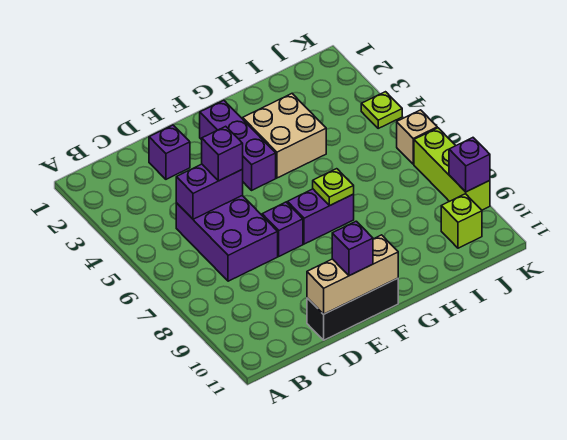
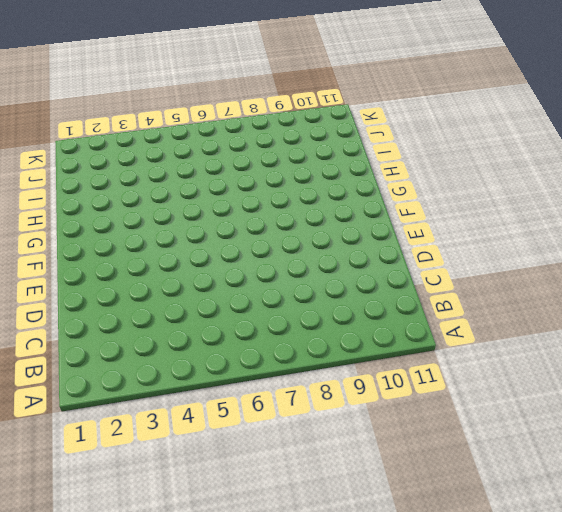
none -> purple brick C5:D7 level 1
none -> purple brick D2 level 1
none -> black brick D11:F11 level 1

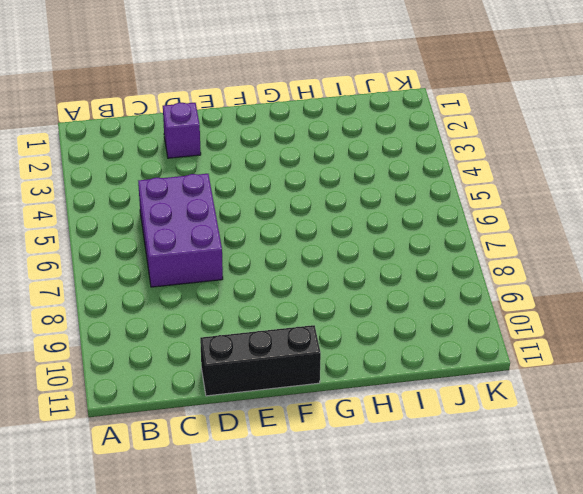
none -> purple brick E7 level 1
none -> purple brick F2:F4 level 1
none -> purple brick F7:G7 level 1

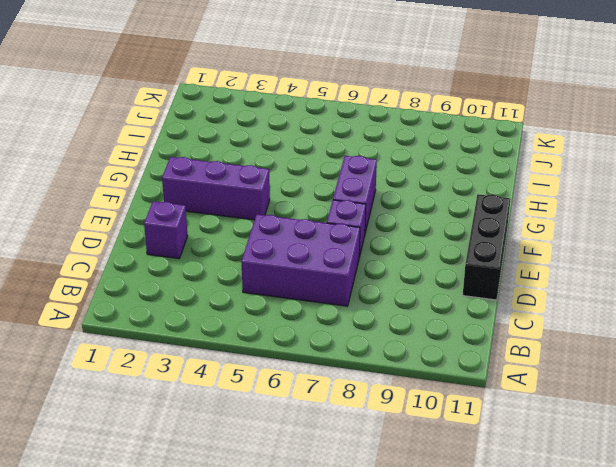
none -> tan brick G3:H4 level 1
none -> lime brick J10 level 1
none -> lime plate K4 level 1

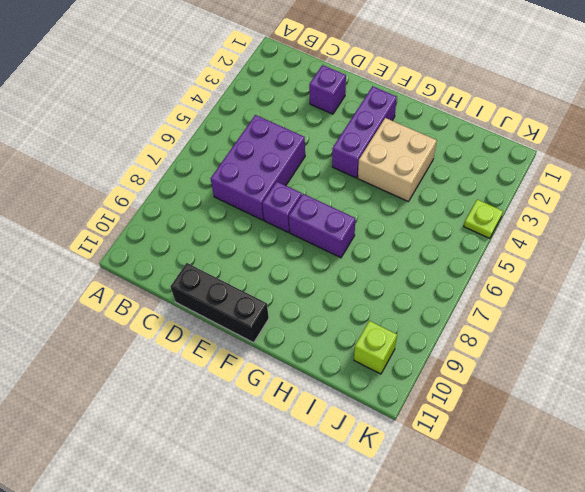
none -> tan brick K6 level 1
none -> lime brick K7:K9 level 1
none -> purple brick C5:D5 level 2

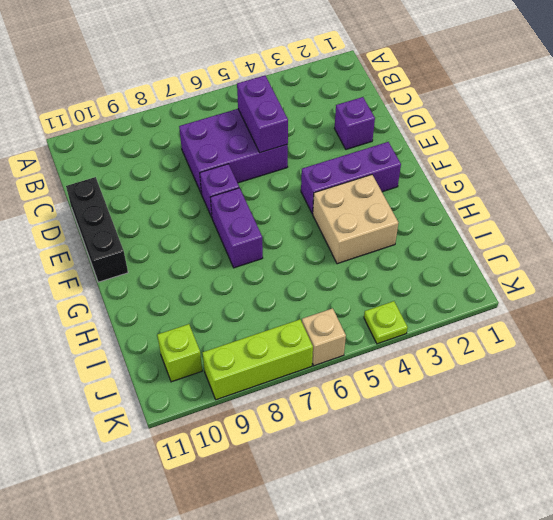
none -> tan brick D11:F11 level 2
none -> lime plate G7 level 2
none -> purple brick K9 level 2

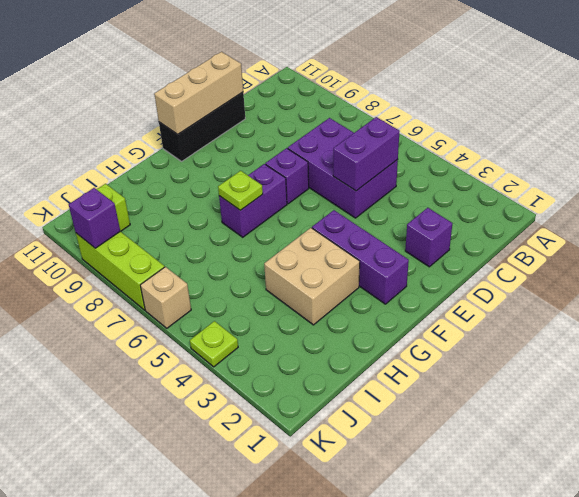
none -> purple brick D5 level 3
none -> purple brick E11 level 3

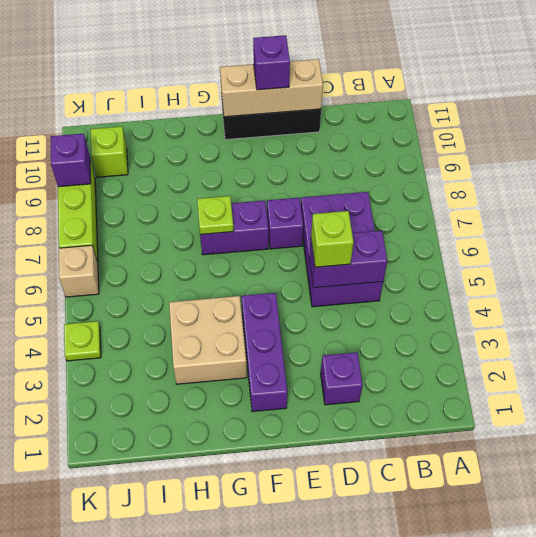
lime brick D5 level 3 -> purple brick D5 level 3

